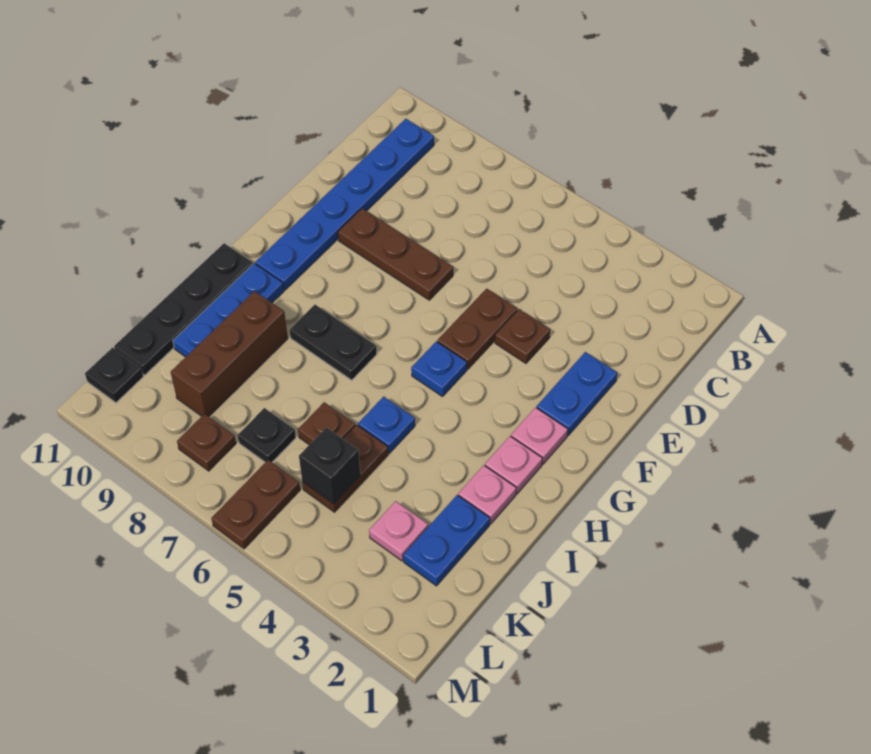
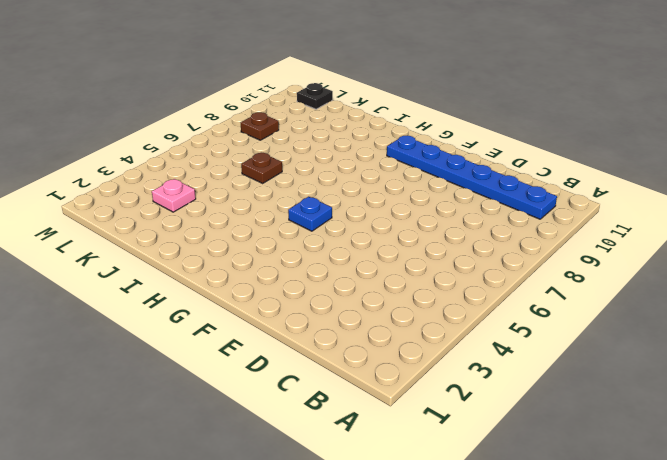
none -> blue plate E2:F2 level 1
none -> brown plate E4 level 1
none -> brown plate E5:F5 level 1

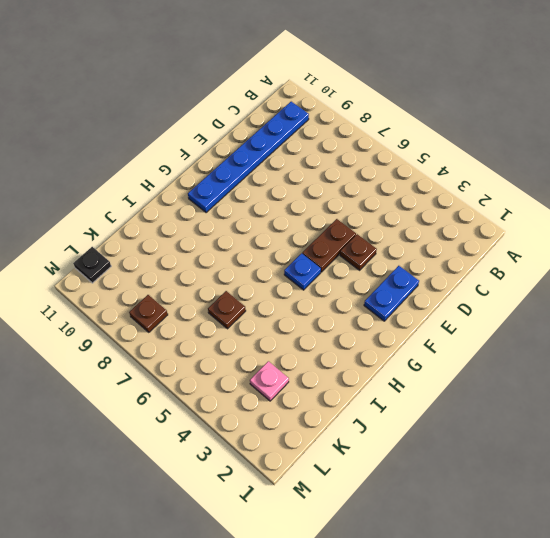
none -> brown plate E7:E9 level 1
none -> pink plate G2 level 1
none -> pink plate H2 level 1

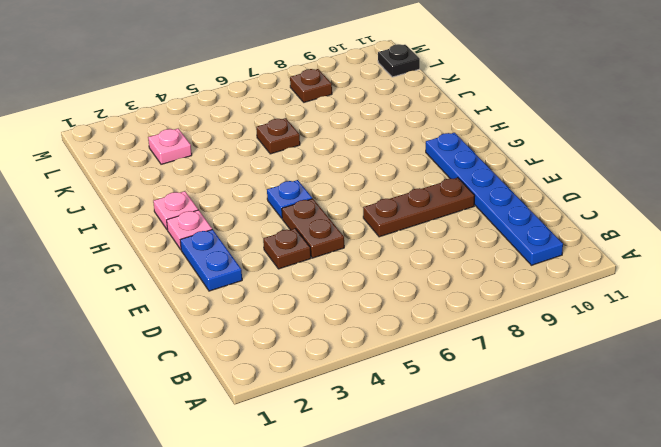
none -> black plate H7:H8 level 1
none -> blue plate H10:J10 level 1
none -> black plate H11:K11 level 1

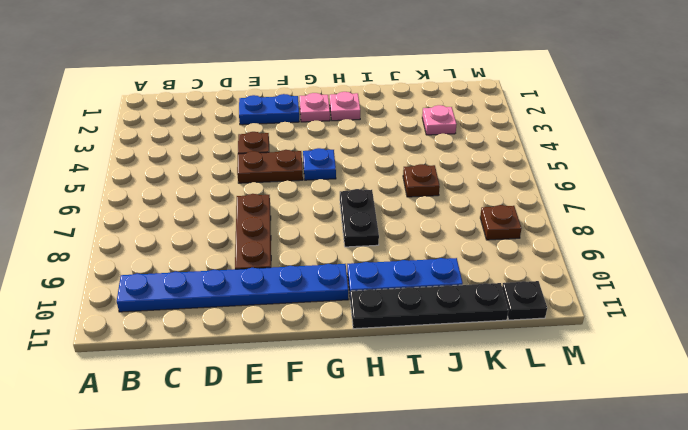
none -> pink plate I2 level 1
none -> blue plate I5 level 1
none -> brown brick I9:K9 level 1

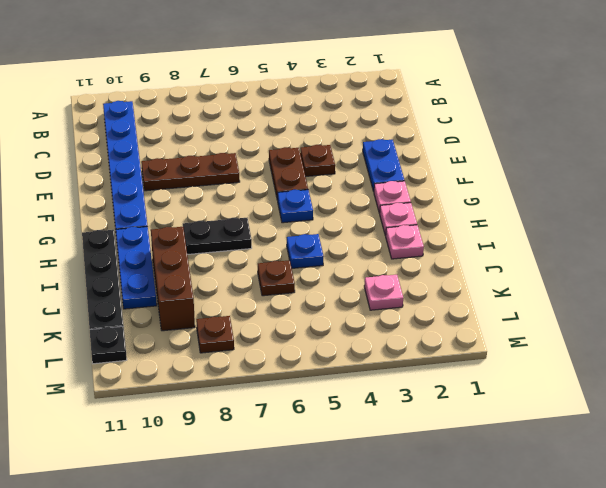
none -> blue plate J2:K2 level 1
none -> brown plate J5:K5 level 1
none -> black plate K7 level 1

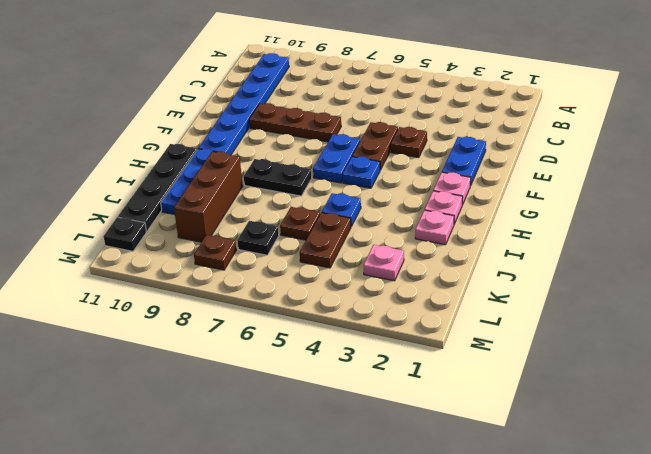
blue plate F6:G6 level 1 -> blue plate J2:K2 level 1
none -> brown plate L6:M6 level 1
none -> black brick K5 level 2

